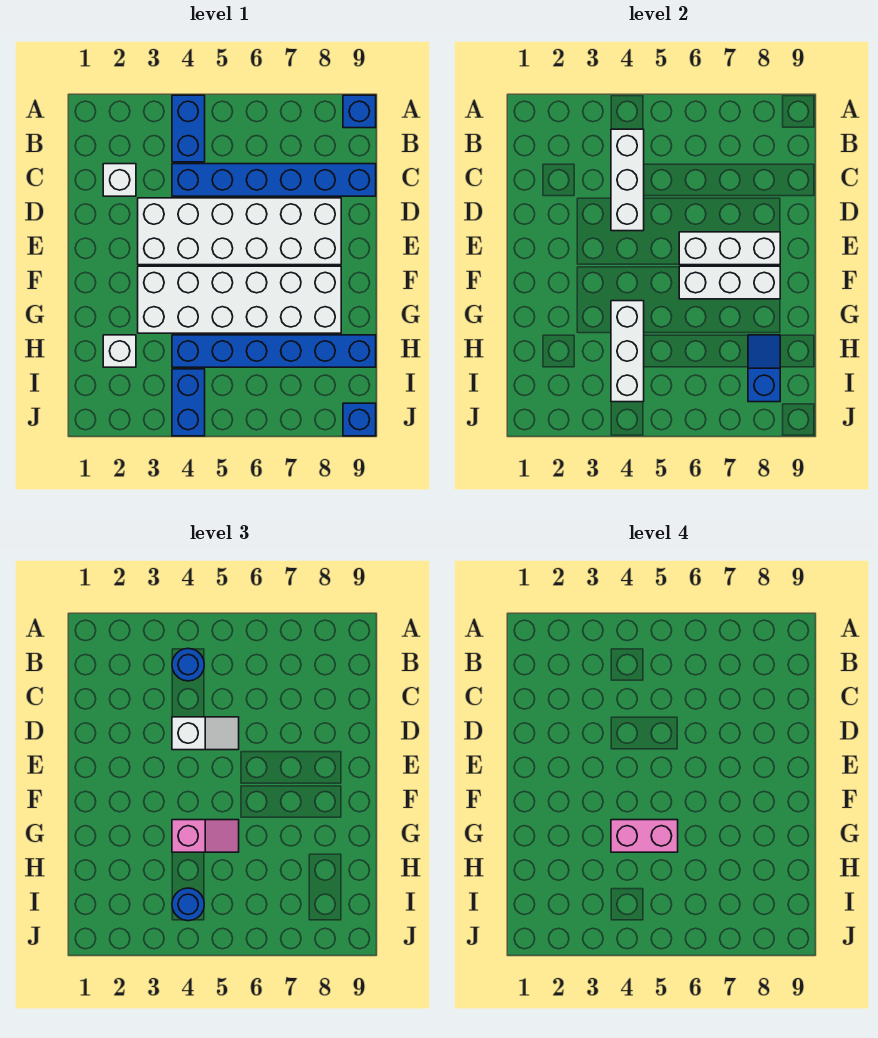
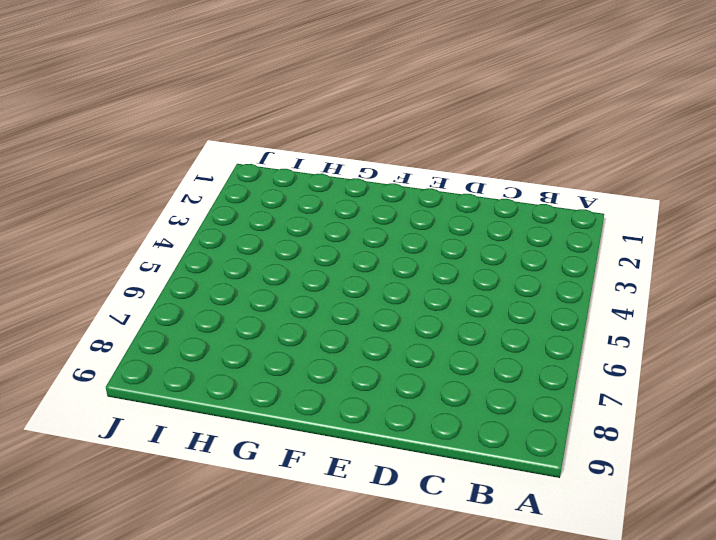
none -> blue brick A4:B4 level 1
none -> blue brick A9 level 1
none -> white brick C2 level 1

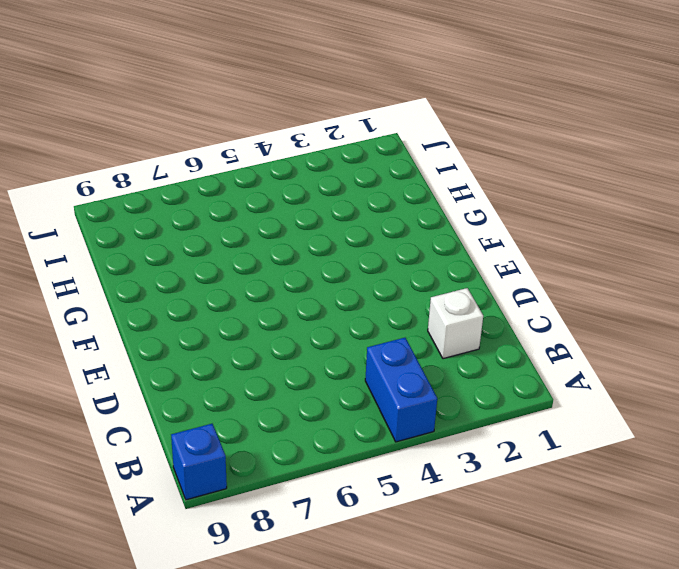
none -> blue brick C4:C9 level 1
none -> white brick D3:E8 level 1
none -> white brick F3:G8 level 1

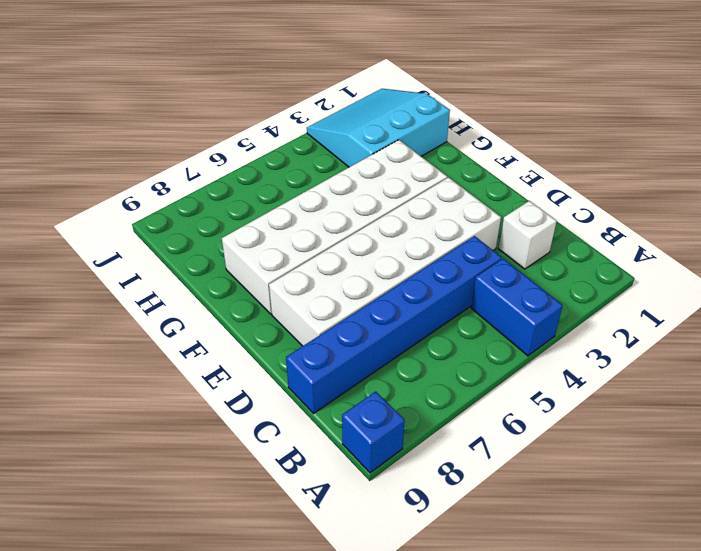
cyan slope H1:J3 level 1 top H -> white brick H2 level 1
none -> blue brick H4:H9 level 1
none -> blue brick I4:J4 level 1
none -> blue brick J9 level 1

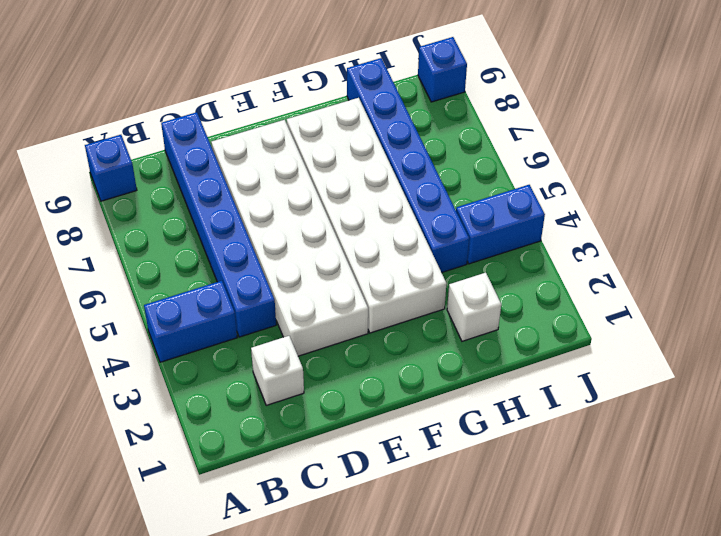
none -> white brick B4:D4 level 2
none -> white brick E6:E8 level 2
none -> white brick F6:F8 level 2

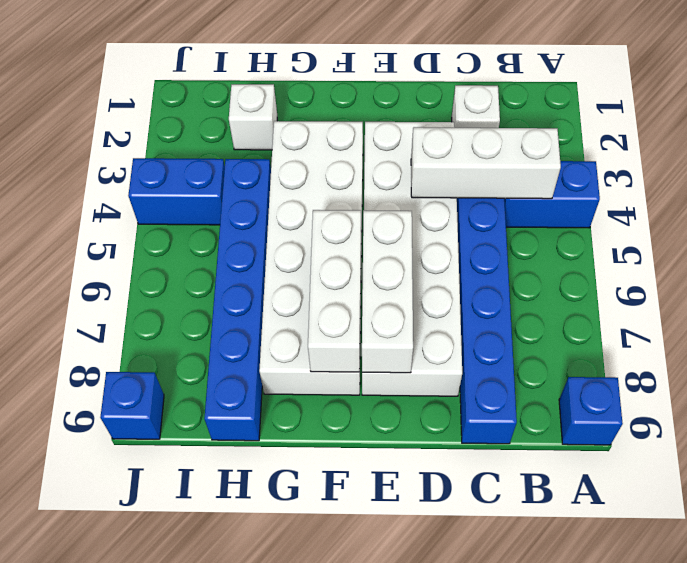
none -> white brick G4:I4 level 2
none -> blue slope H8:I8 level 2 top I
none -> blue round brick B4 level 3

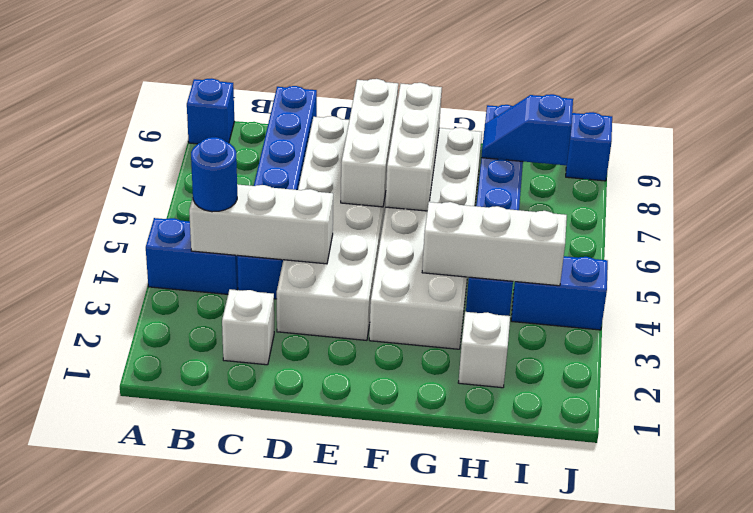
none -> white slope D4:D5 level 3 top 4
none -> pink slope G4:G5 level 3 top 4
none -> blue round brick I4 level 3

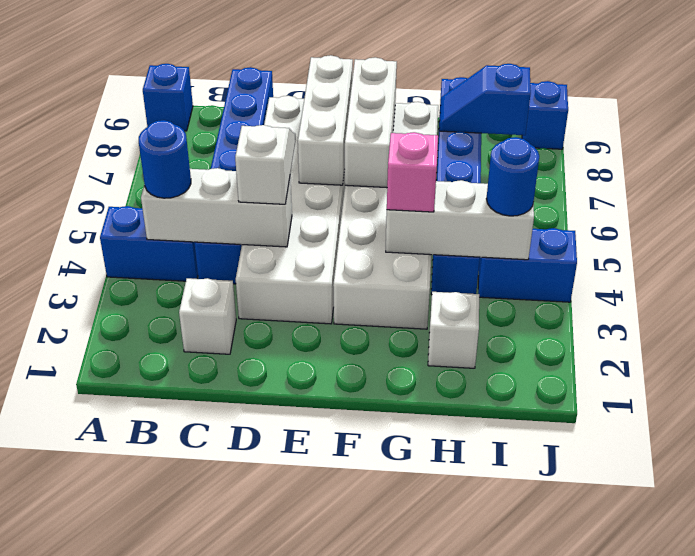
none -> pink brick G4:G5 level 4

